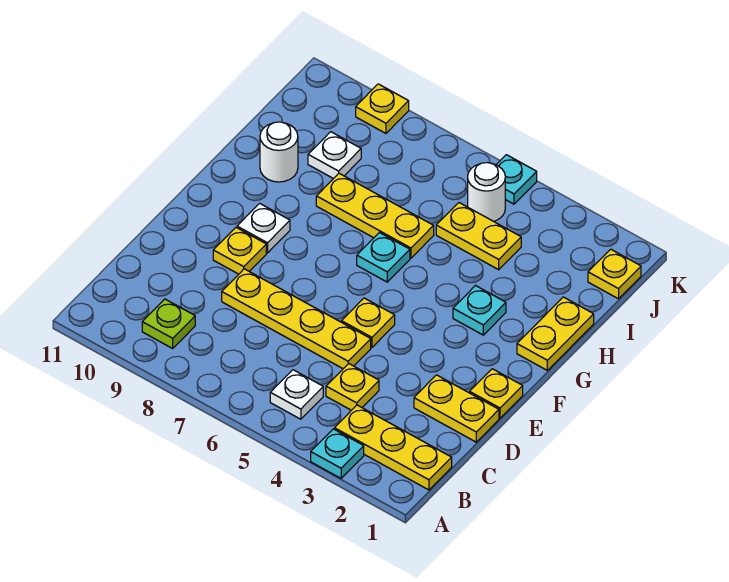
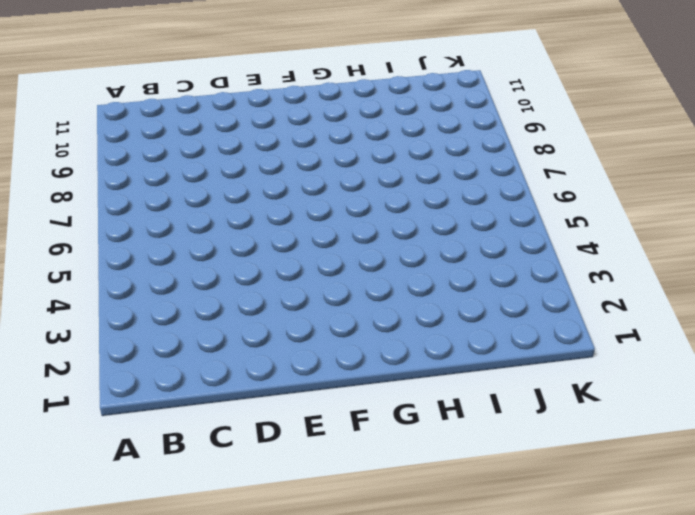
none -> cyan plate A3 level 1
none -> yellow plate B1:B3 level 1
none -> white plate B5 level 1

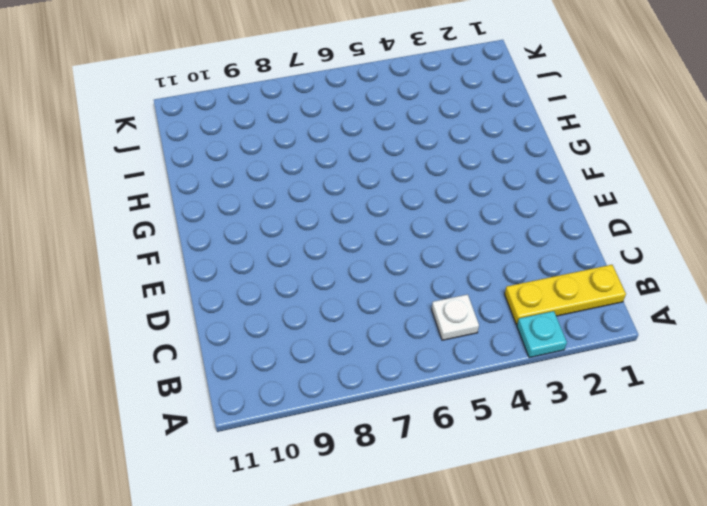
none -> lime plate B9 level 1
none -> yellow plate C4 level 1
none -> yellow plate D1:D2 level 1

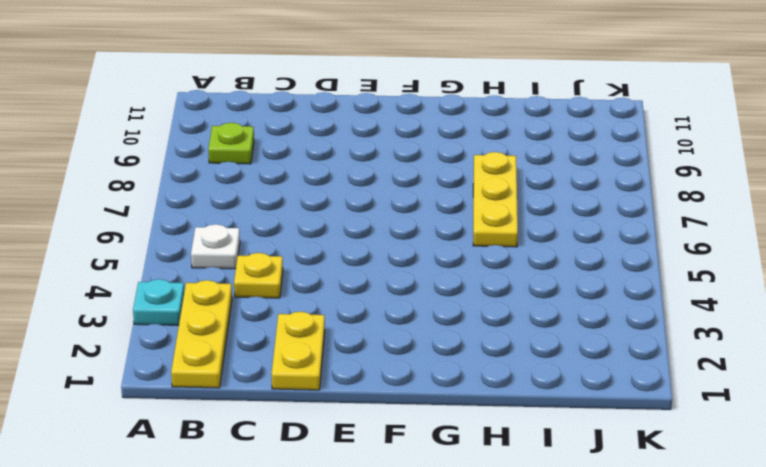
none -> yellow plate D5:D8 level 1
none -> yellow plate E1 level 1
none -> yellow plate E5 level 1

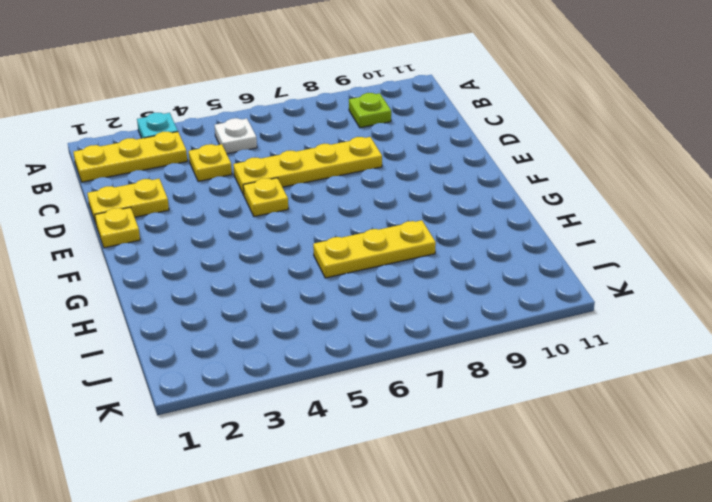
none -> yellow plate E9 level 1
none -> white plate F9 level 1
none -> yellow plate G1:H1 level 1

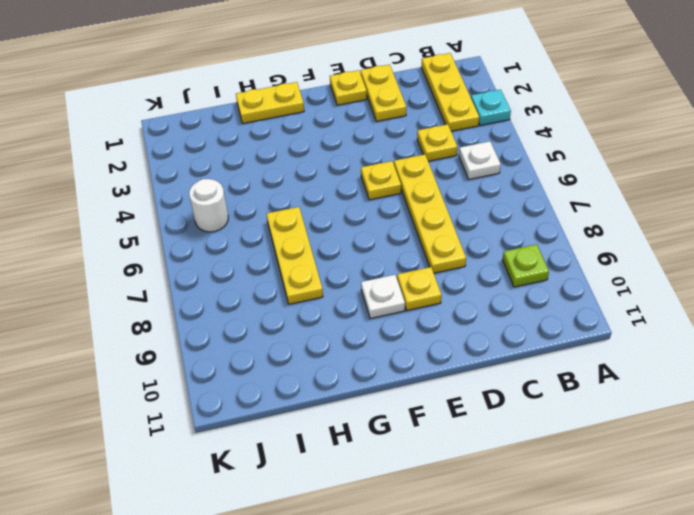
none -> cyan plate G3 level 1
none -> cyan plate G6 level 1
none -> white round brick H10 level 1

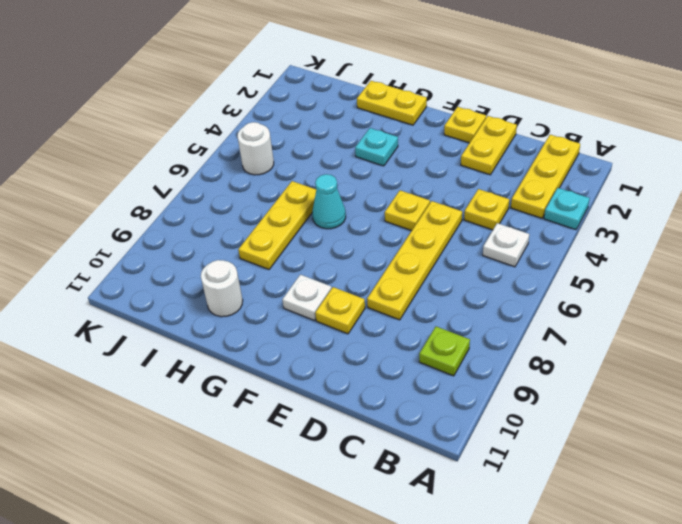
cyan cone G6 level 1 -> cyan plate G6 level 1
none -> yellow plate I4:I5 level 1
none -> white plate I9 level 1
none -> yellow plate J1 level 1

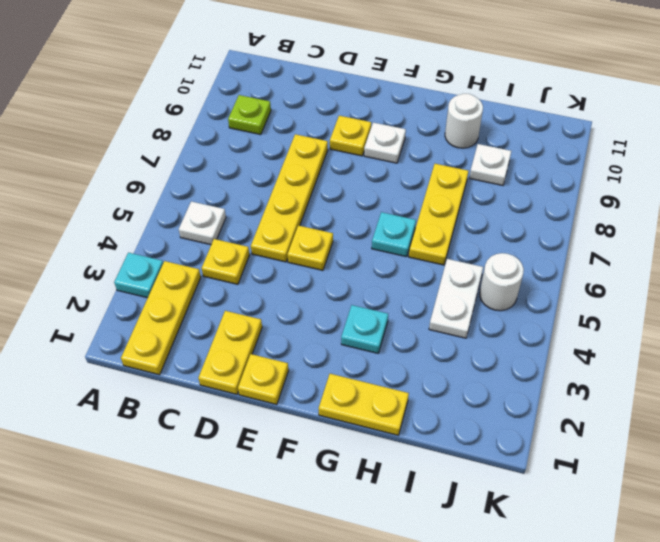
white plate I4:I5 level 1 -> yellow plate I4:I5 level 1
none -> yellow plate J1 level 1
none -> cyan plate K5 level 1
none -> yellow plate K9 level 1

